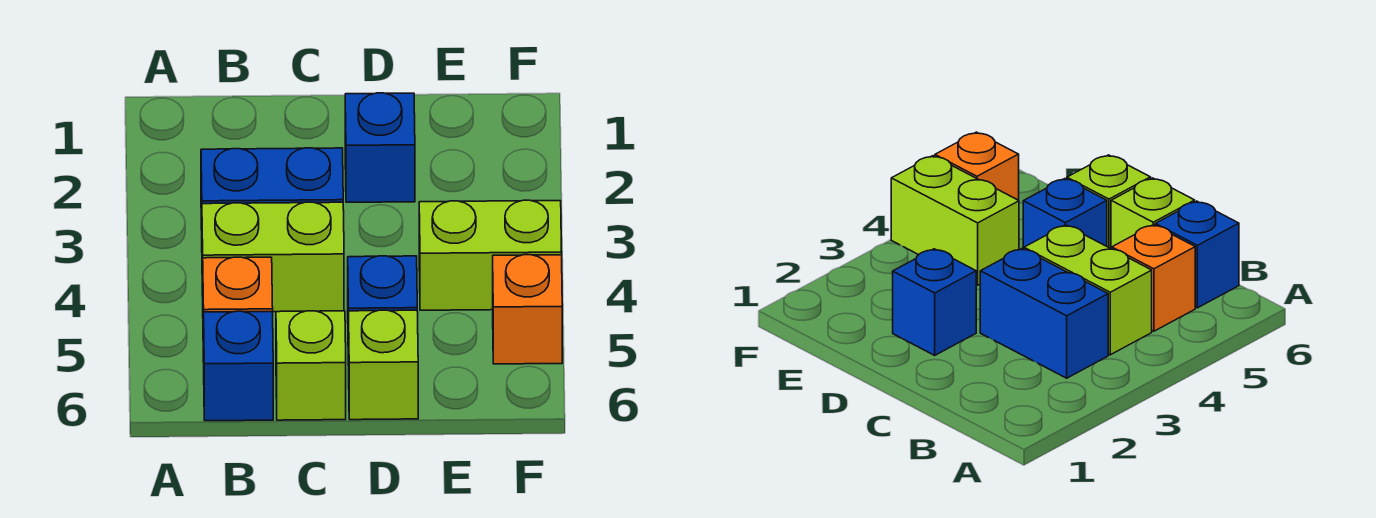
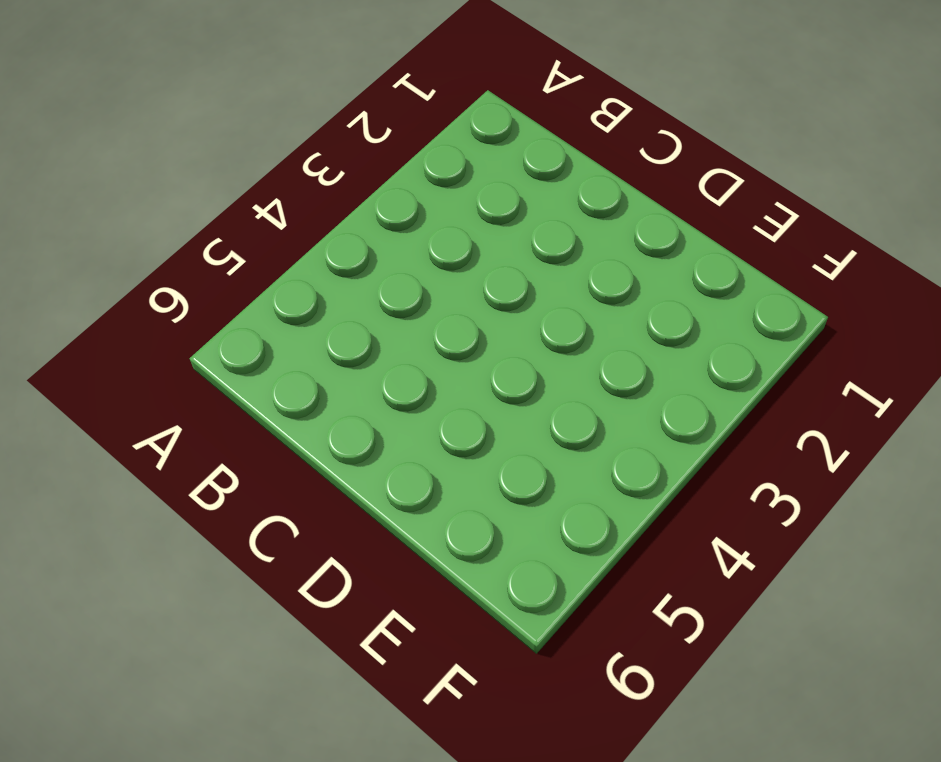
none -> blue brick B3:C3 level 1
none -> lime brick B4:C4 level 1

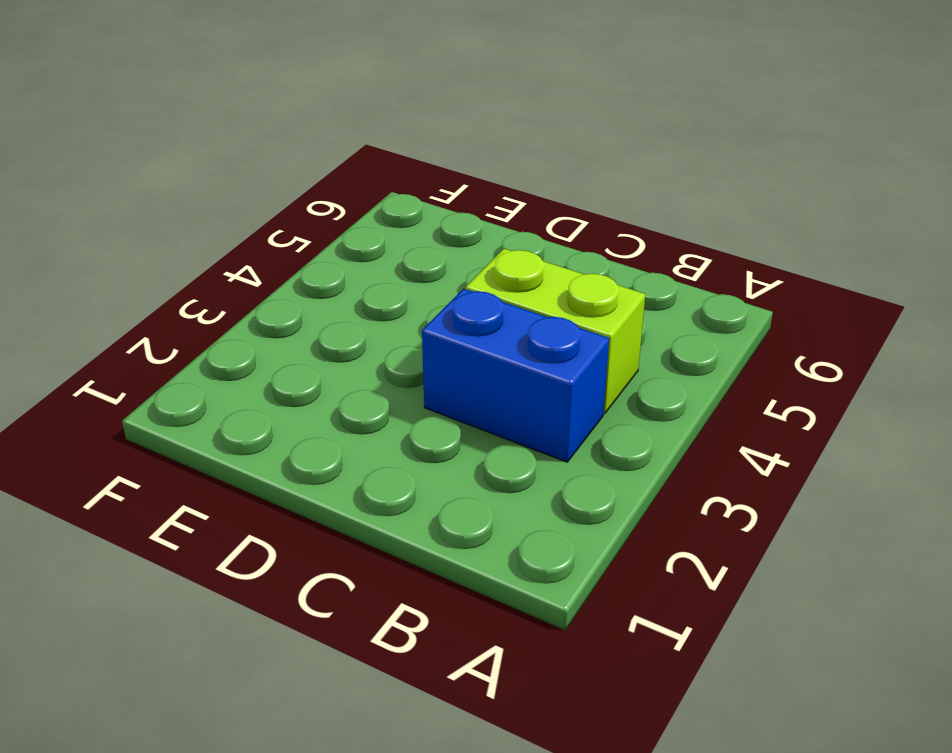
none -> orange brick B5 level 1
none -> blue brick B6 level 1

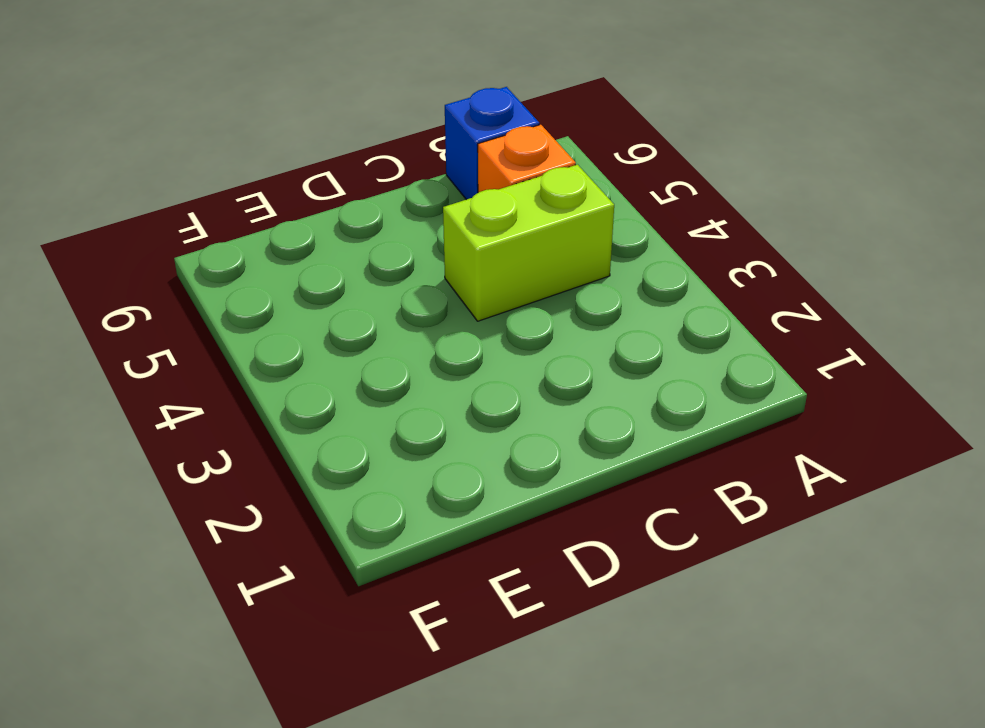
none -> blue brick B3:C3 level 1
none -> lime brick C6 level 1

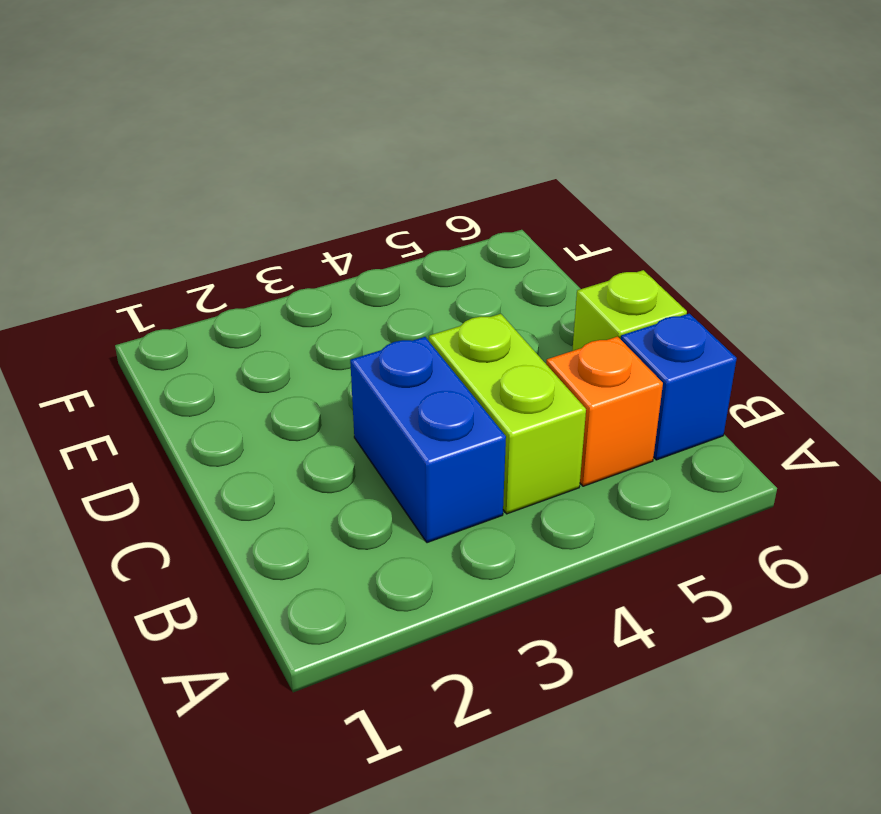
none -> blue brick D2 level 1
none -> blue brick D5 level 1

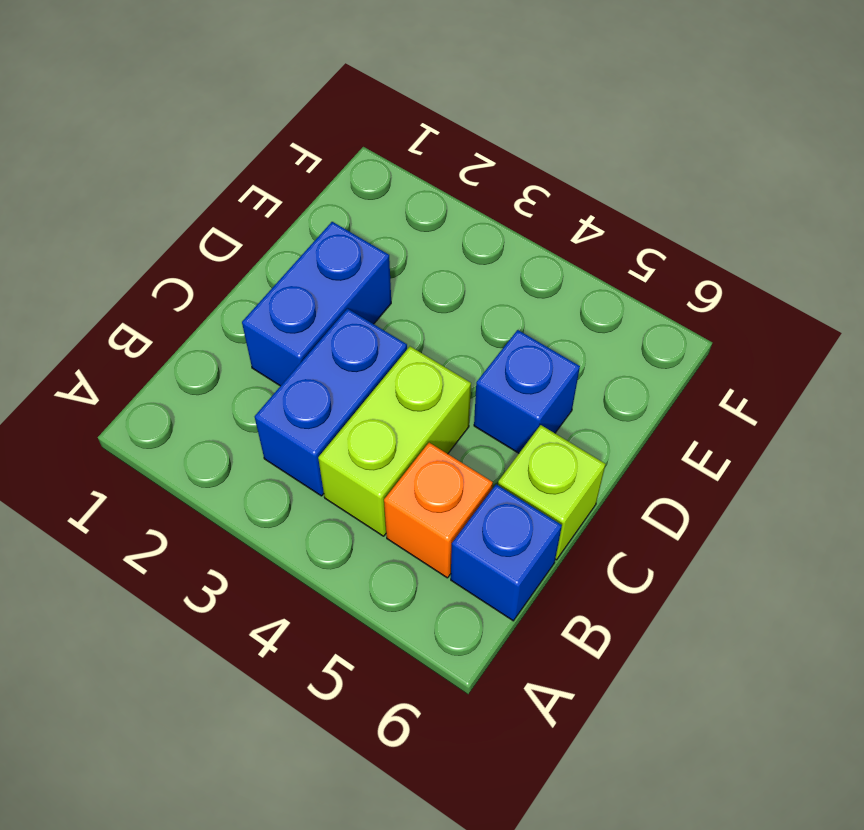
blue brick C2:D2 level 1 -> blue brick D2 level 1
none -> lime brick D6 level 1
none -> lime brick E4:F4 level 1

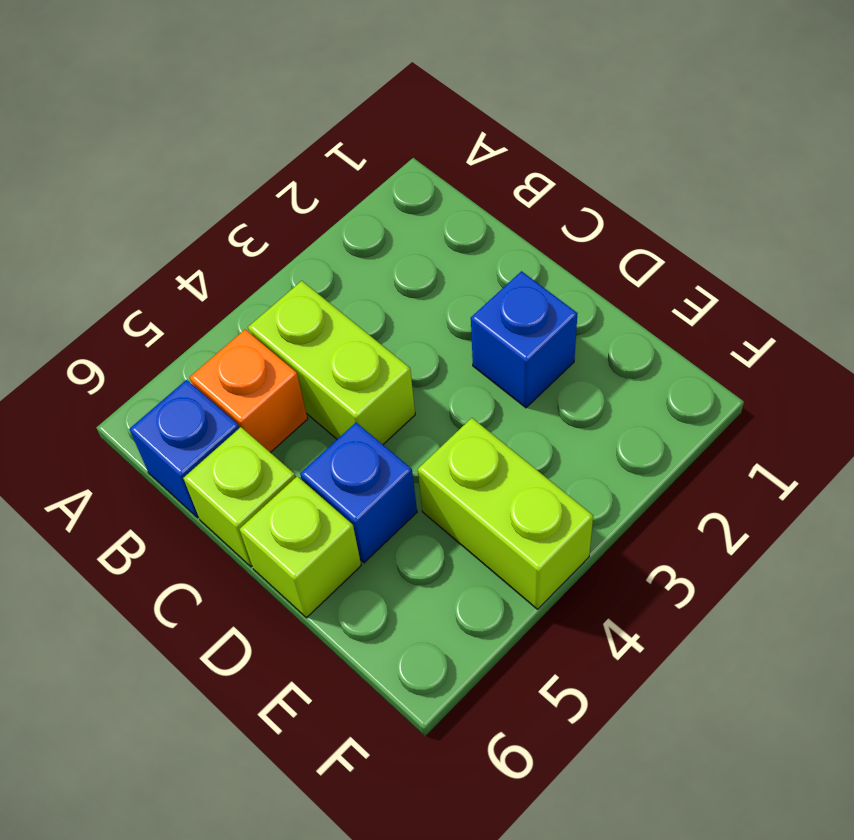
none -> blue brick B3:C3 level 1
none -> orange brick F5 level 1

